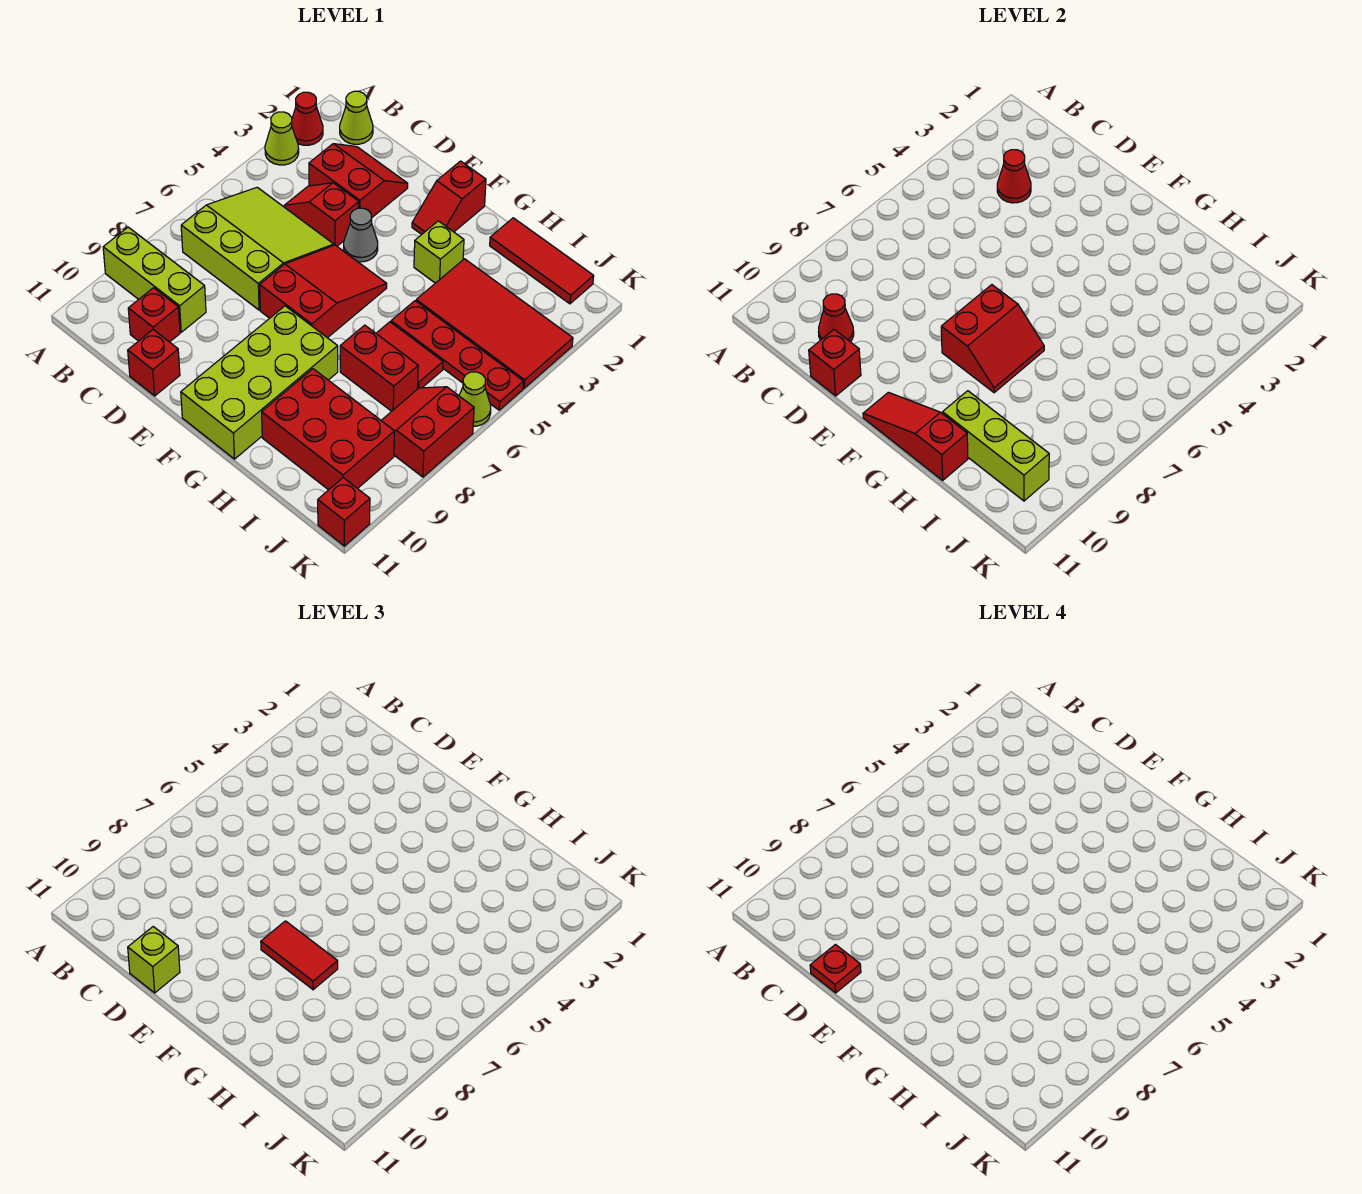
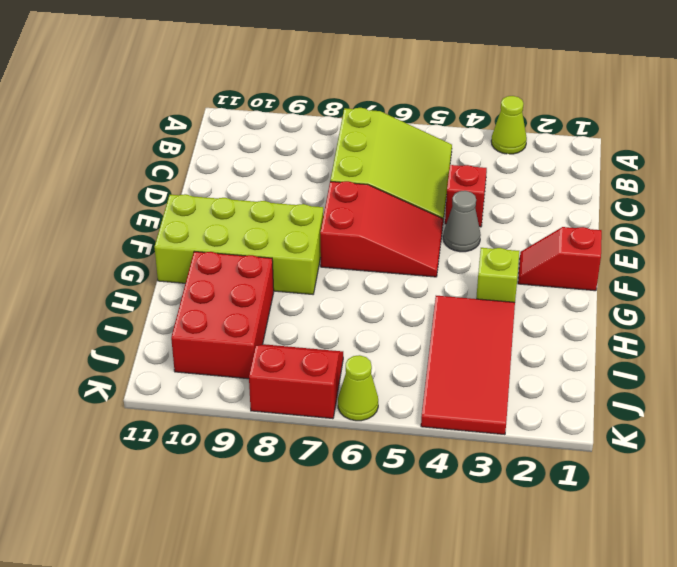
none -> red cone A2 level 1
none -> lime brick A9:C9 level 1
none -> lime cone B1 level 1
none -> red slope C2:D3 level 1 top 3

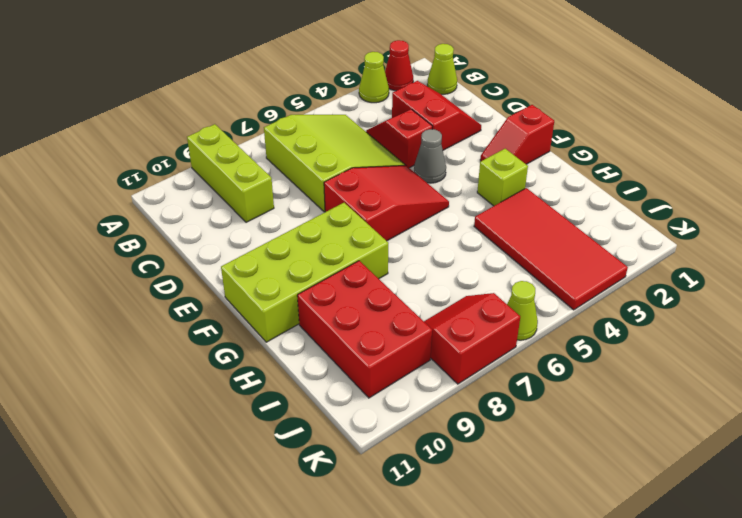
none -> red brick C10 level 1
none -> red brick D11 level 1
none -> red tile H1:J1 level 1
none -> red plate H5:K5 level 1

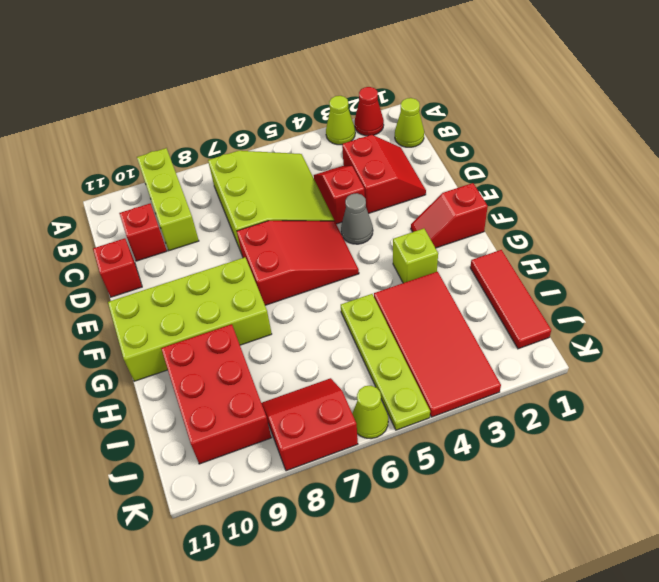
lime plate H5:K5 level 1 -> red plate H5:K5 level 1
none -> red tile H6:I6 level 1
none -> red brick H7:I7 level 1
none -> red brick K11 level 1
none -> red cone C3 level 2

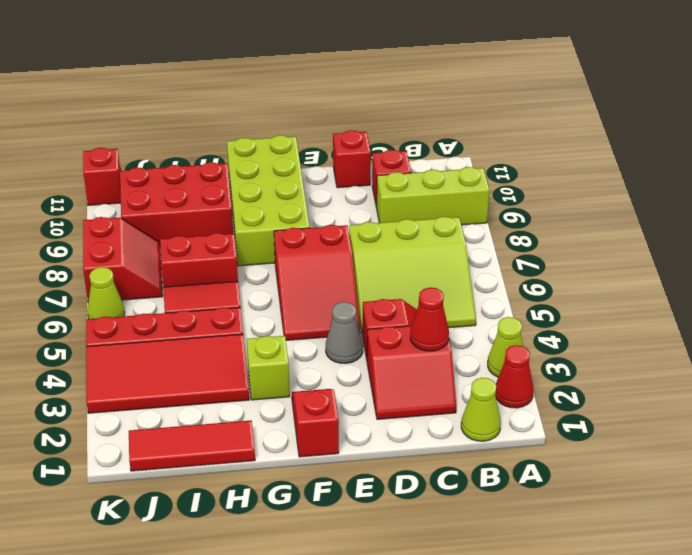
none -> red cone C10 level 2
none -> red brick D11 level 2
none -> red slope F7:G8 level 2 top F
none -> red slope F11:H11 level 2 top H

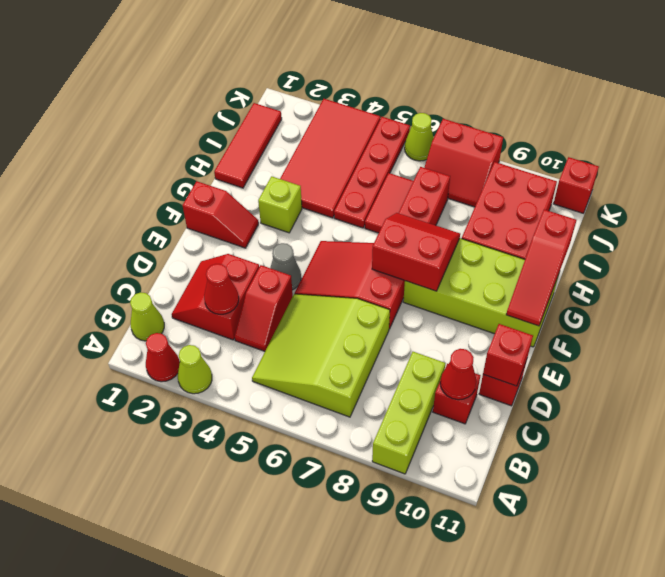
none -> lime brick H10:J10 level 2
none -> lime brick D11 level 3
none -> red tile F8:G8 level 3
none -> red plate D11 level 4

